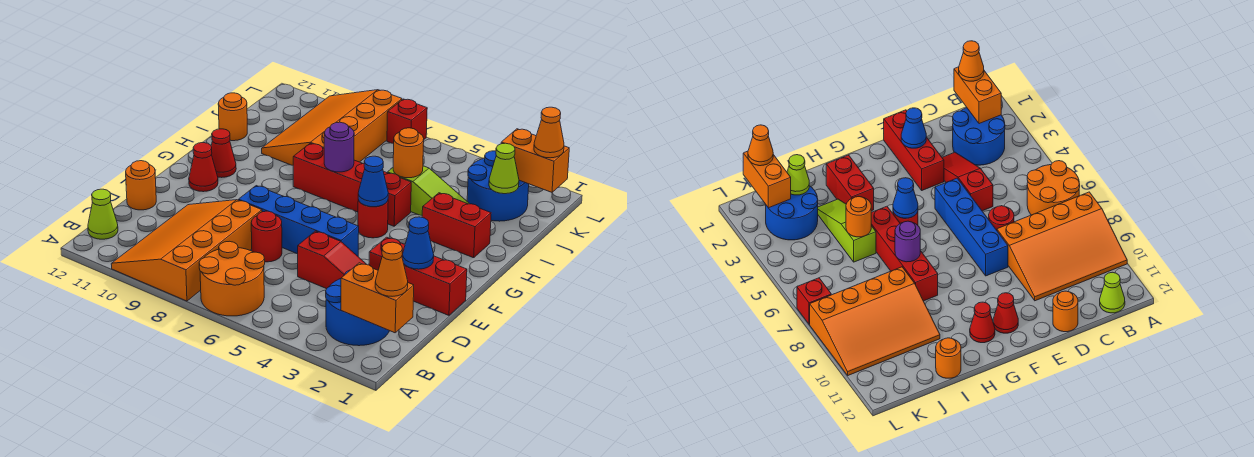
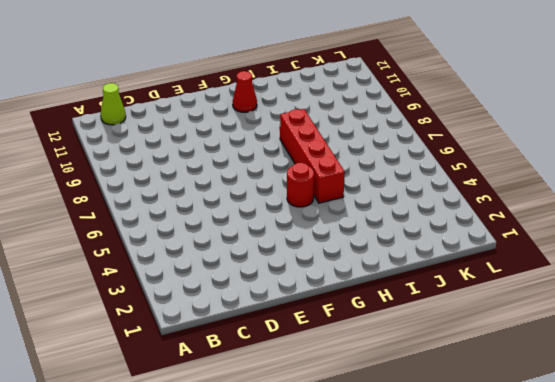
none -> orange round brick A6:B7 level 1
none -> orange slope A8:D10 level 1 top 8
none -> blue round brick B2:C3 level 1

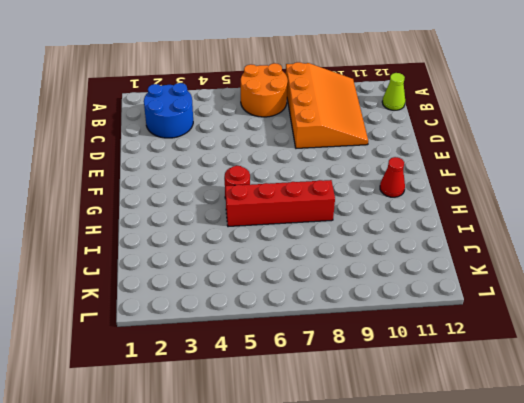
none -> red slope D3:D5 level 1 top 5
none -> red round brick D7 level 1
none -> orange round brick D12 level 1

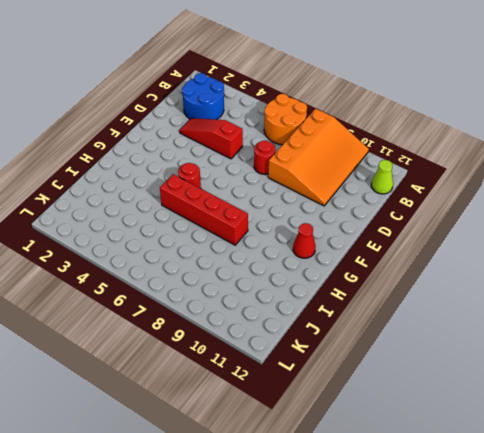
none -> orange round brick D12 level 1
none -> red brick E1:E3 level 1
none -> blue brick E5:E8 level 1

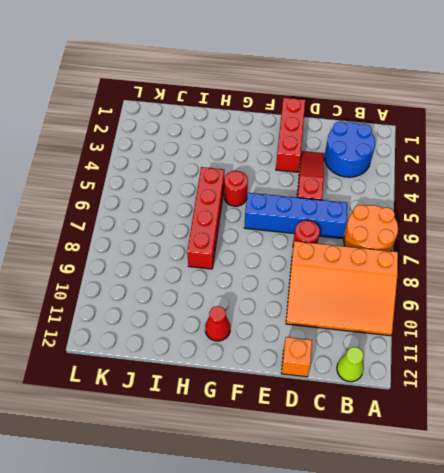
blue brick C6:F6 level 1 -> blue brick E5:E8 level 1
orange brick D12 level 1 -> orange round brick D12 level 1
none -> red cone F11 level 1
none -> red brick H2:H3 level 1
none -> lime slope I3:I5 level 1 top 5

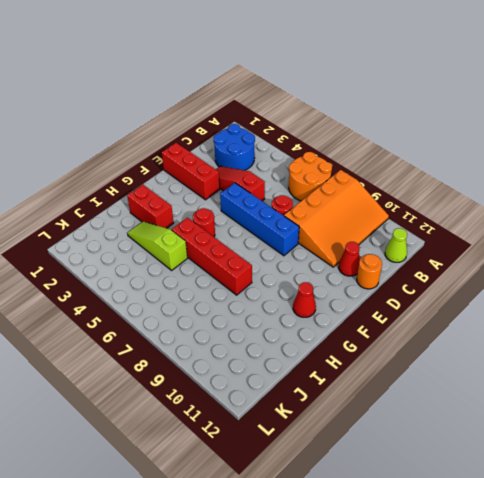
red cone D11 level 1 -> red cone F11 level 1
none -> orange slope I8:L10 level 1 top 8
none -> orange round brick I12 level 1
none -> blue round brick J2:K3 level 1

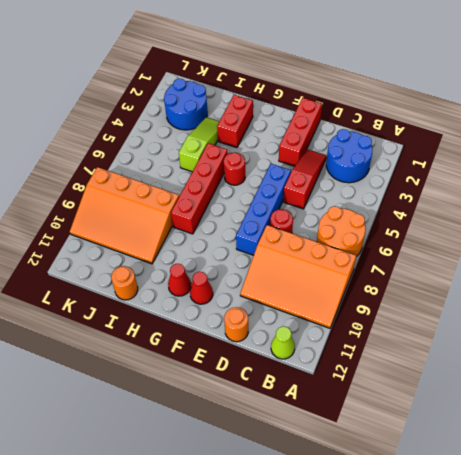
none -> red brick L7 level 1
none -> orange brick B1:B2 level 2
none -> blue cone E2 level 2

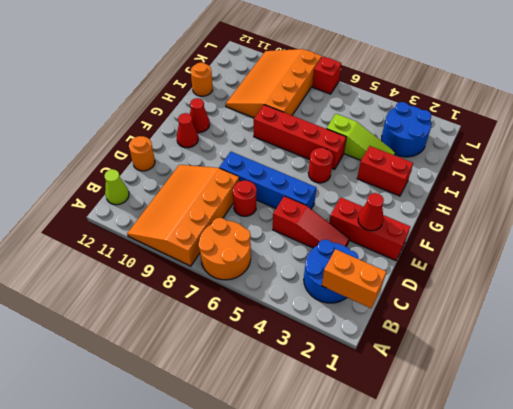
red cone E2 level 2 -> blue cone E2 level 2
none -> blue cone G5 level 2
none -> purple round brick H7 level 2
none -> orange round brick I5 level 2

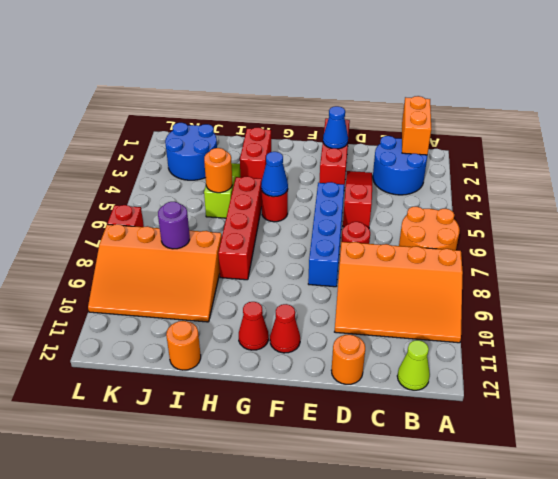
purple round brick J8 level 2 -> purple round brick H7 level 2
none -> lime cone J2 level 2
none -> orange brick K1:K2 level 2
none -> orange cone B1 level 3

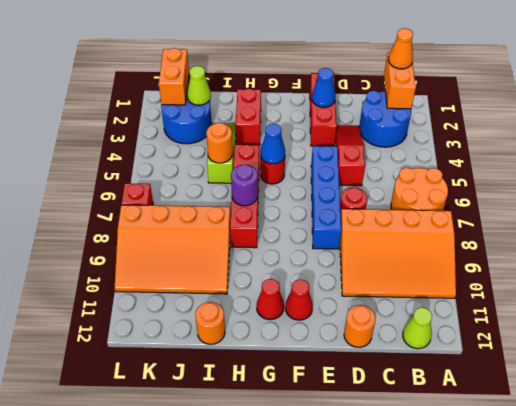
none -> orange cone K1 level 3

